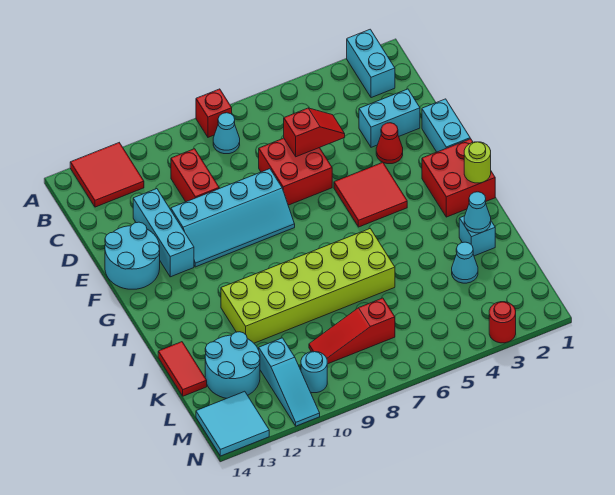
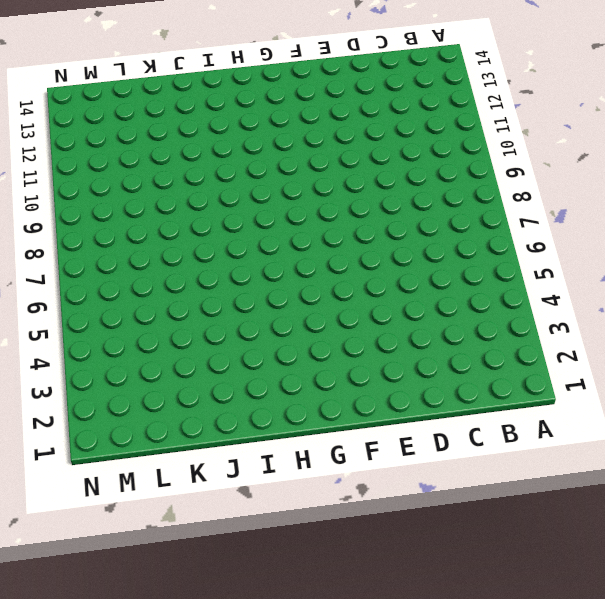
none -> cyan brick A2:B2 level 1
none -> red brick A8 level 1
none -> red tile A12:B13 level 1

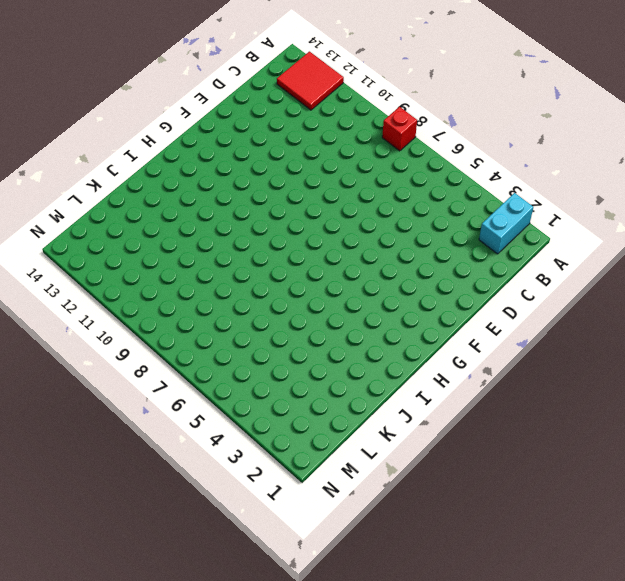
none -> cyan cone B8 level 1
none -> red brick C10:D10 level 1
none -> cyan brick D2:D3 level 1

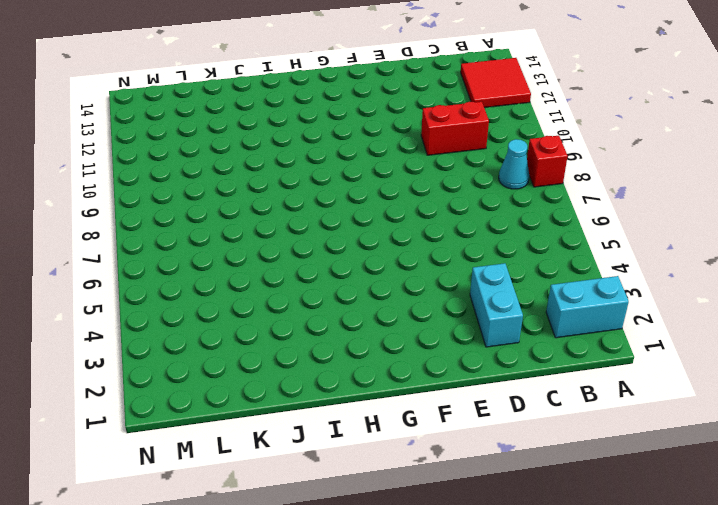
none -> red brick D6:E7 level 1
none -> cyan brick D12:F12 level 1
none -> cyan brick E1:F1 level 1

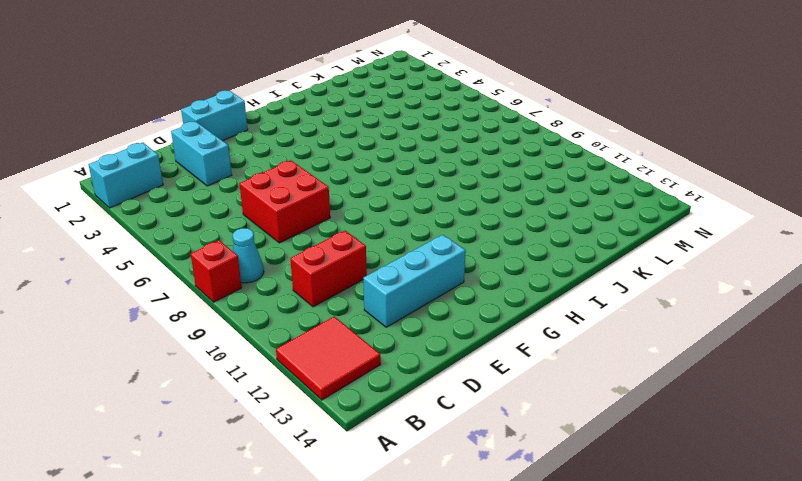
none -> red cone E3 level 1
none -> cyan slope E8:F11 level 1 top E
none -> cyan round brick E13:F14 level 1

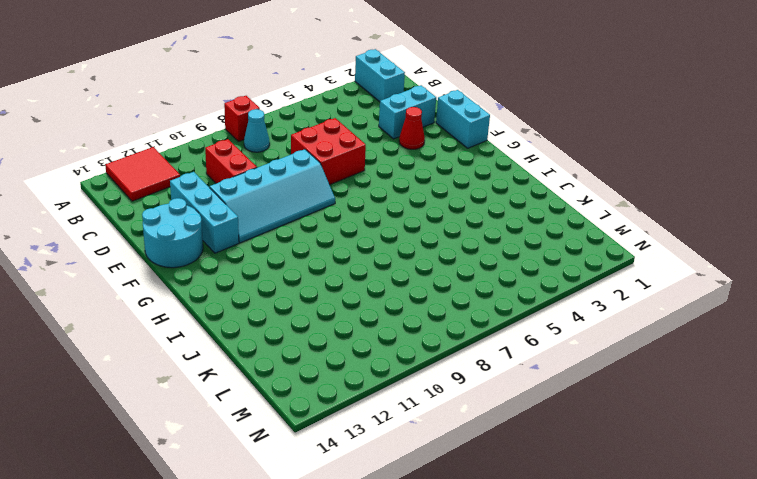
none -> red tile F4:G5 level 1
none -> red brick G1:H2 level 1
none -> lime brick I6:J11 level 1

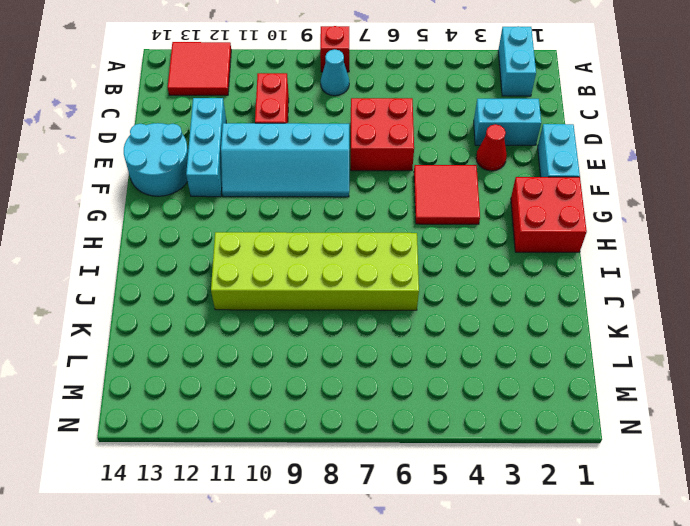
none -> cyan brick J2 level 1
none -> red tile J14:K14 level 1
none -> cyan cone K3 level 1

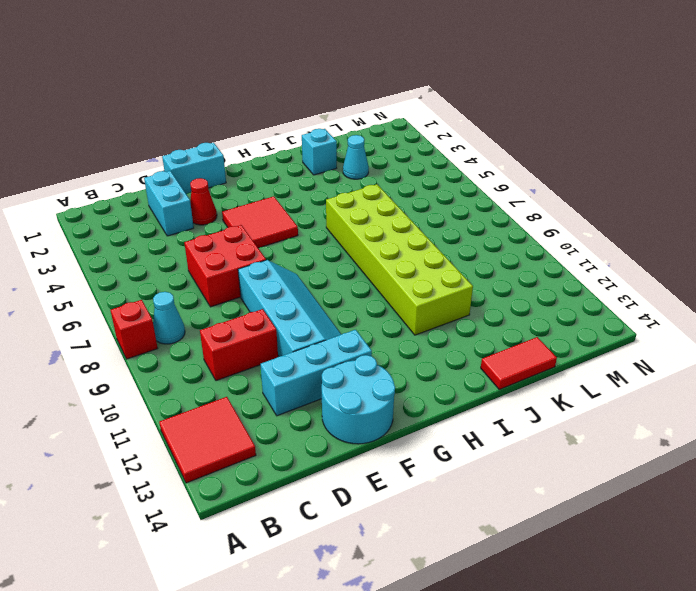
none -> cyan brick A2:B2 level 1
none -> red brick G1:H2 level 1
none -> cyan round brick K12:L13 level 1

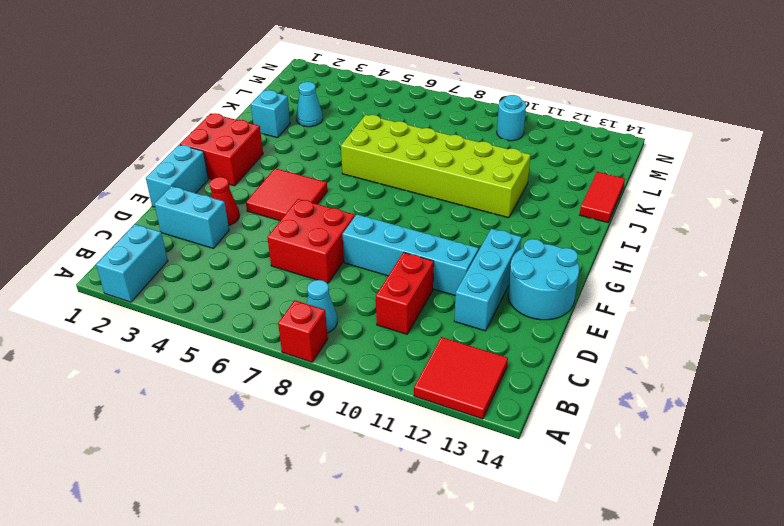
none -> cyan round brick K12:L13 level 1
none -> red slope L7:L9 level 1 top 7
none -> cyan slope L11:N11 level 1 top L

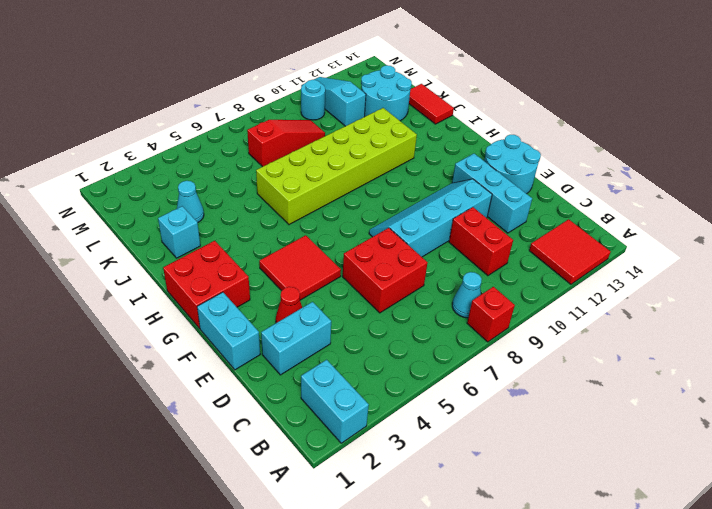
none -> cyan tile M13:N14 level 1
none -> red round brick N3 level 1
none -> red slope D5:D6 level 2 top 6

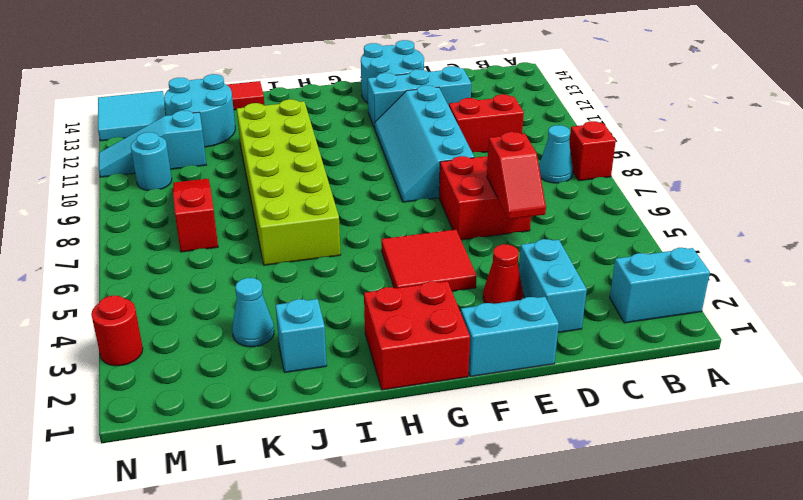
none -> red tile A12:B13 level 1
none -> lime round brick H1 level 2
none -> cyan cone J2 level 2

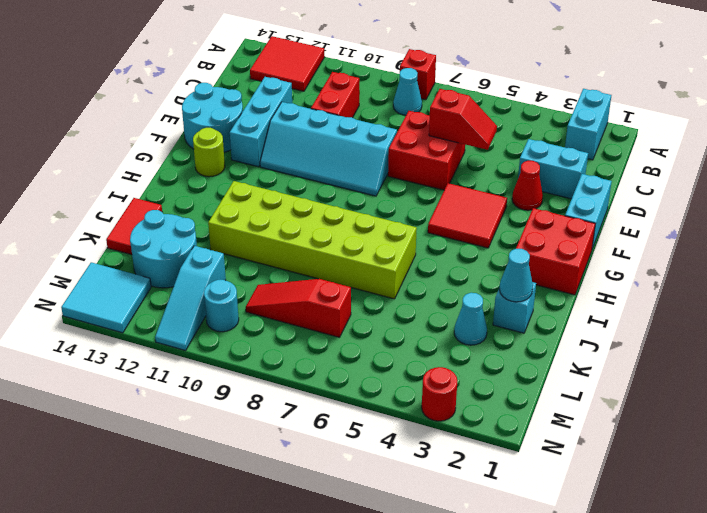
lime round brick G13 level 1 -> lime round brick H1 level 2

